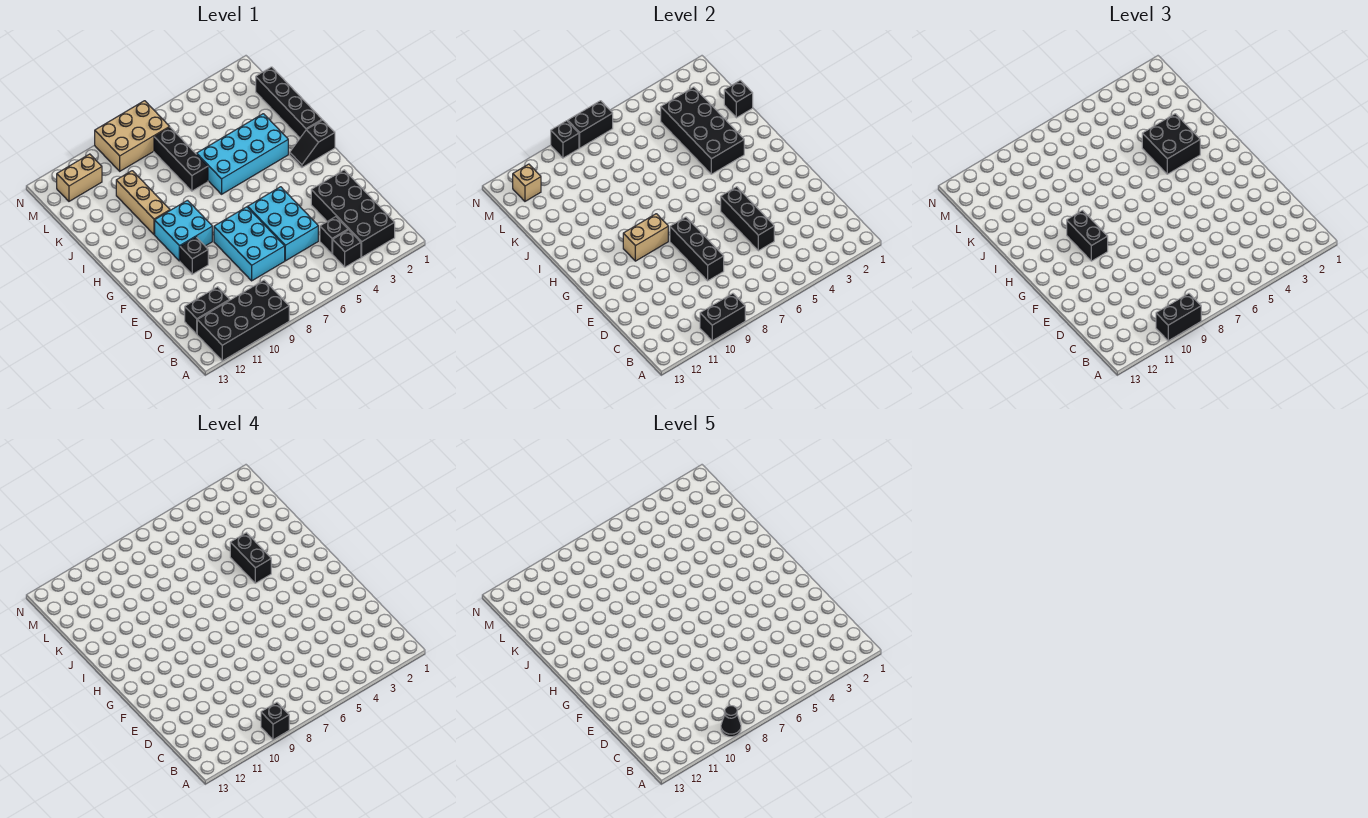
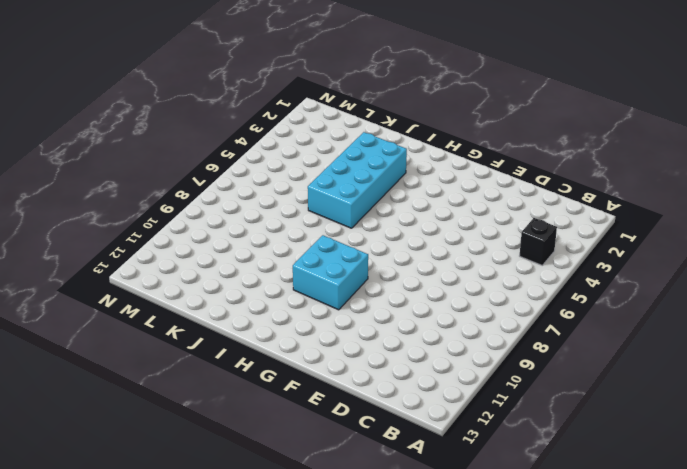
none -> black brick A9:B12 level 1
none -> black brick B2:E3 level 1
none -> black brick C4 level 1
none -> black brick C11:C12 level 1

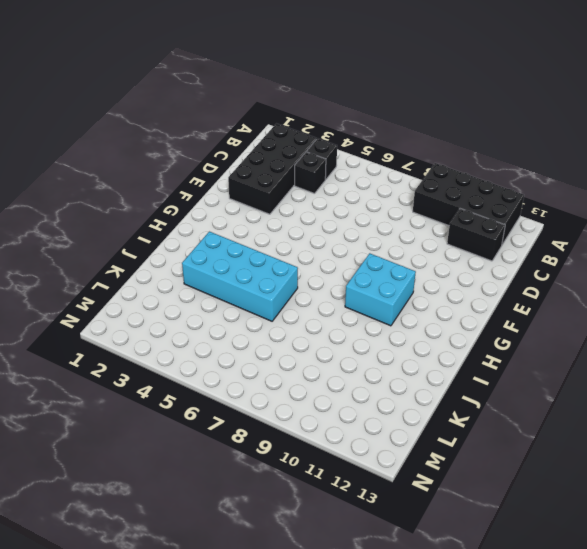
none -> cyan brick D5:F6 level 1
none -> cyan brick D7:F8 level 1
none -> black brick F10 level 1
none -> black slope H1:H2 level 1 top 1

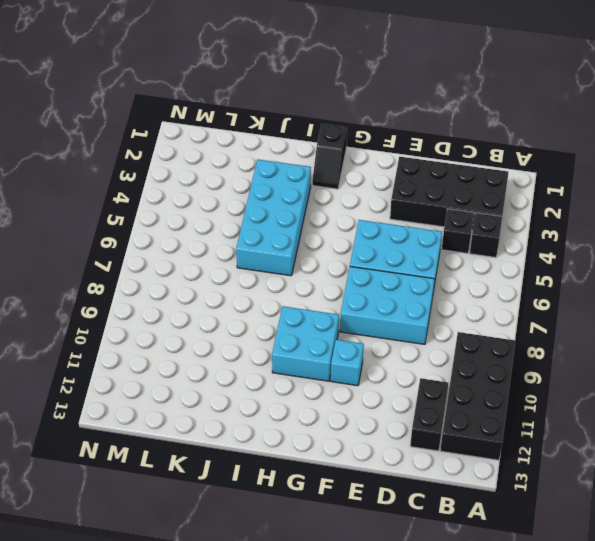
cyan brick F10 level 1 -> black brick F10 level 1
none -> black brick I1:L1 level 1
none -> tan brick I10:K10 level 1
none -> black brick J7:L7 level 1
none -> tan brick M7:N9 level 1

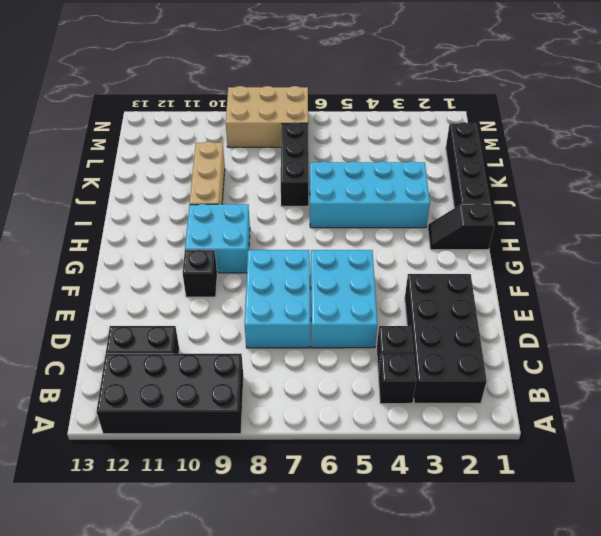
none -> tan brick M11:M12 level 1
none -> black brick A9:A10 level 2
none -> black brick D5:F5 level 2
none -> black brick D8:F8 level 2

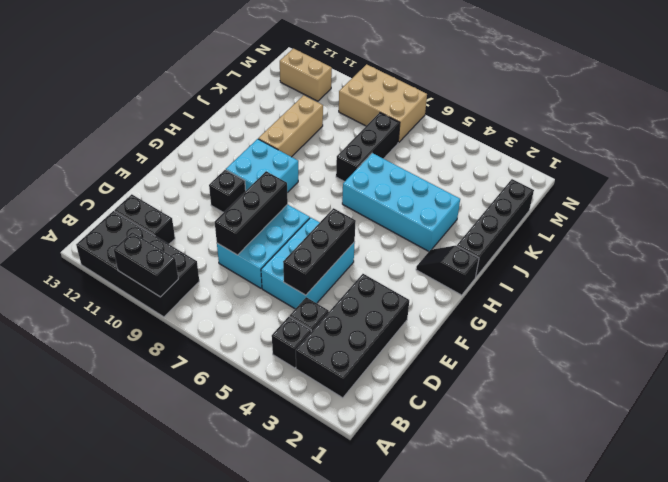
none -> tan brick G9:G10 level 2
none -> black brick I3:L4 level 2
none -> black brick K1 level 2
none -> tan brick M12 level 2

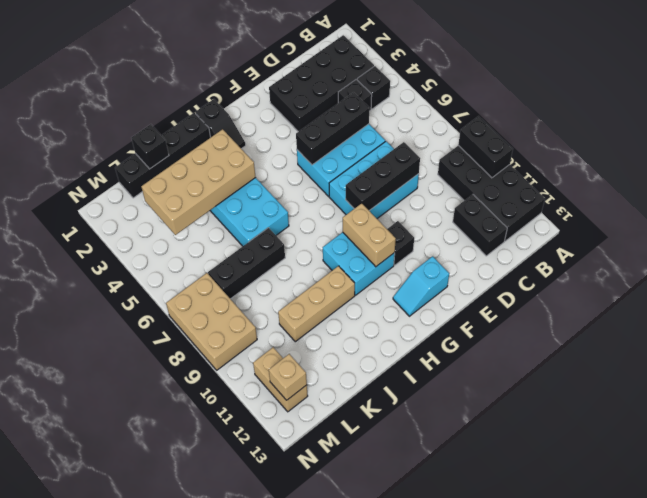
cyan slope F12:G12 level 1 top F -> none
tan brick I3:L4 level 2 -> black brick I3:L4 level 2
none -> black brick N7:N8 level 2
none -> black brick N9 level 2
none -> black brick A9:A10 level 3
none -> black brick G10:H10 level 3

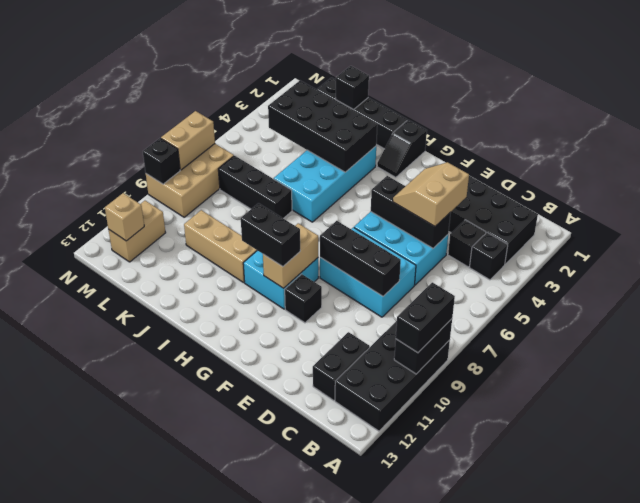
tan slope D4:E5 level 3 top D -> none
tan brick N7:N8 level 2 -> black brick N7:N8 level 2
none -> black brick I3:J4 level 3
none -> black brick A9 level 4
none -> black brick I4:J4 level 4
none -> black cone A9 level 5

